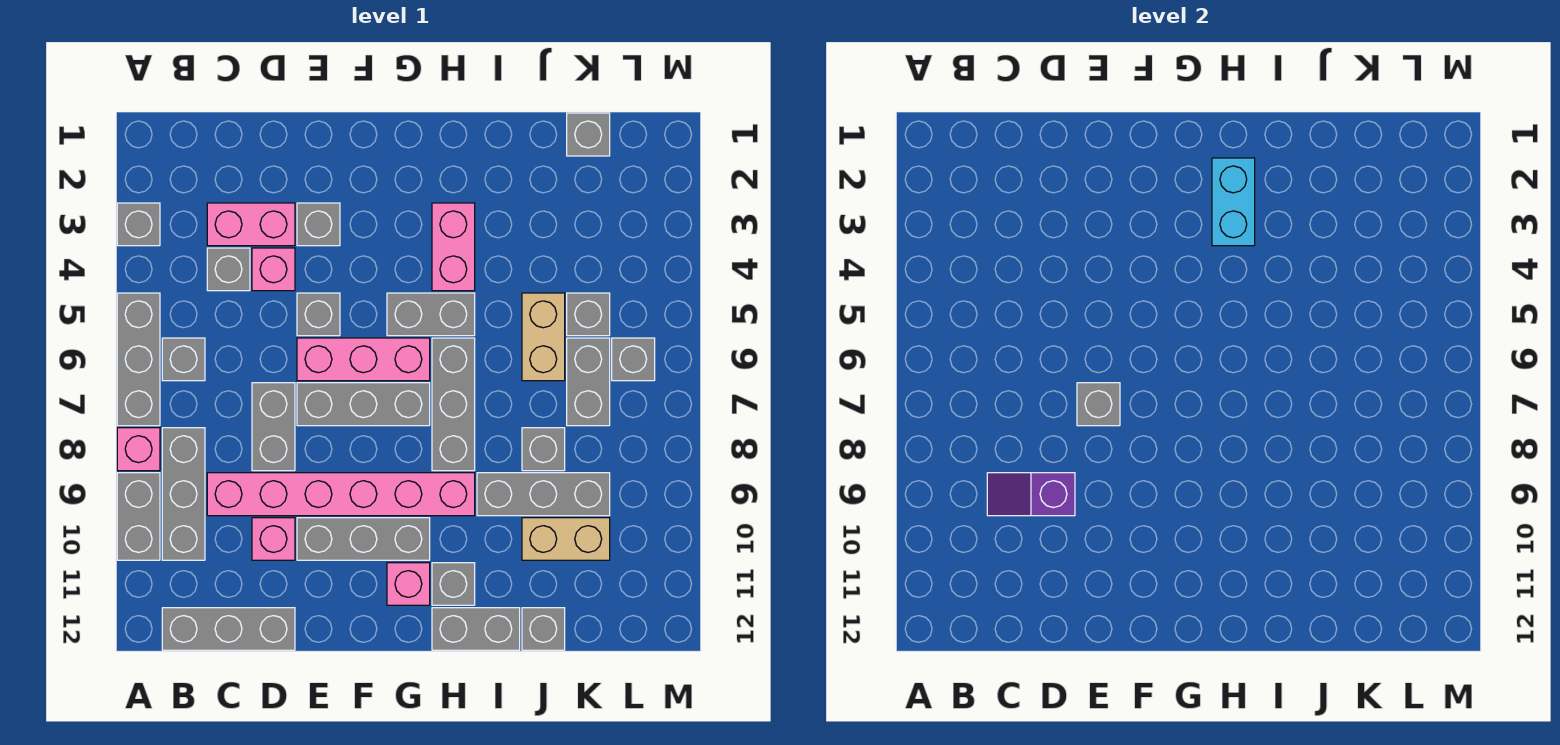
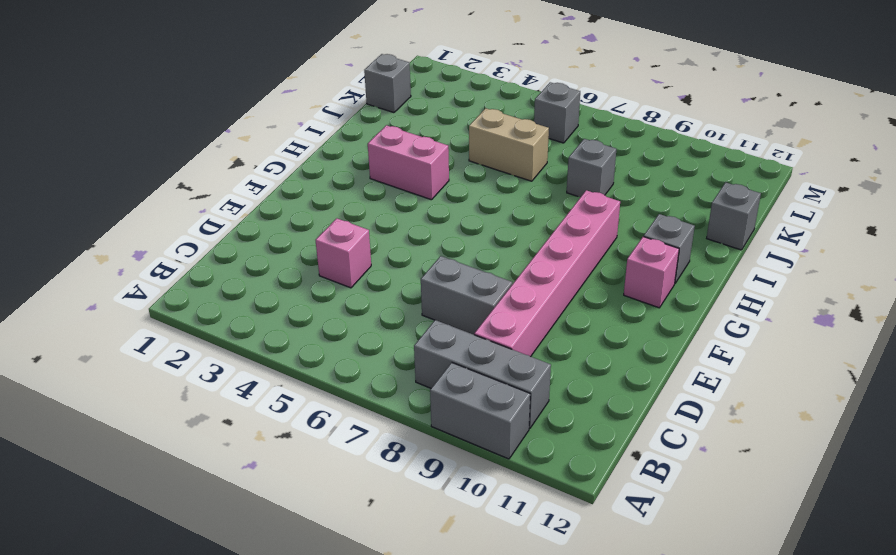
none -> grey brick A3 level 1
none -> grey brick A5:A7 level 1
none -> pink brick A8 level 1
none -> grey brick B6 level 1

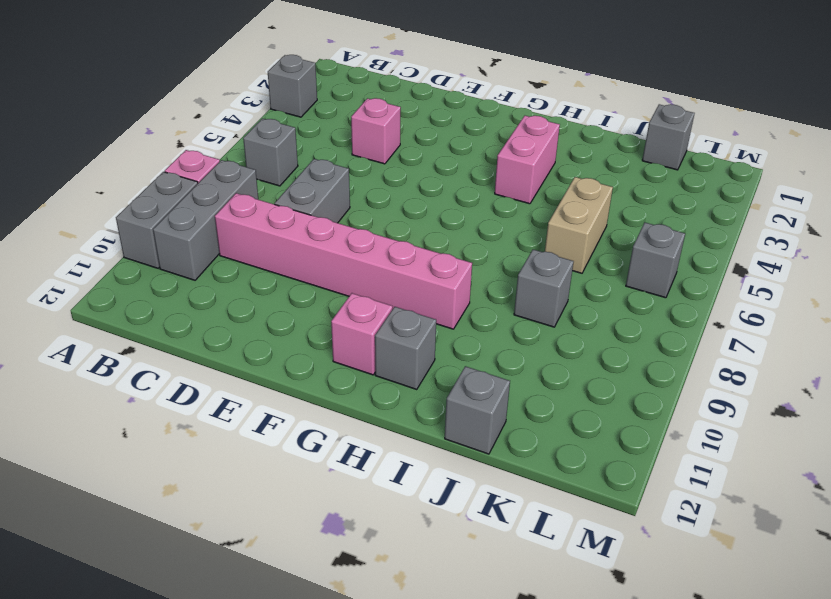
none -> grey brick A5:A7 level 1
none -> grey brick B12:D12 level 1
none -> pink brick C3:D3 level 1
none -> grey brick C4 level 1

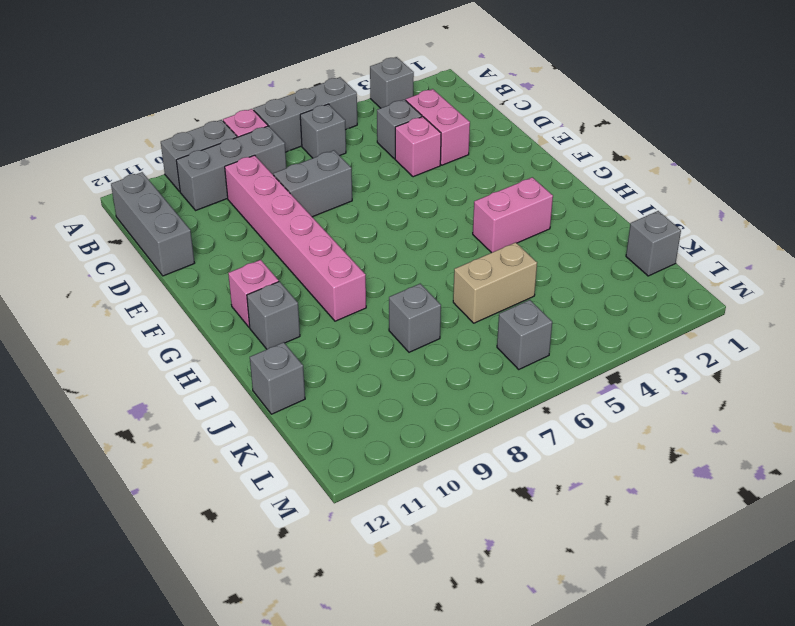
none -> pink brick D10 level 1
none -> grey brick E3 level 1
none -> grey brick E5 level 1
none -> pink brick E6:G6 level 1

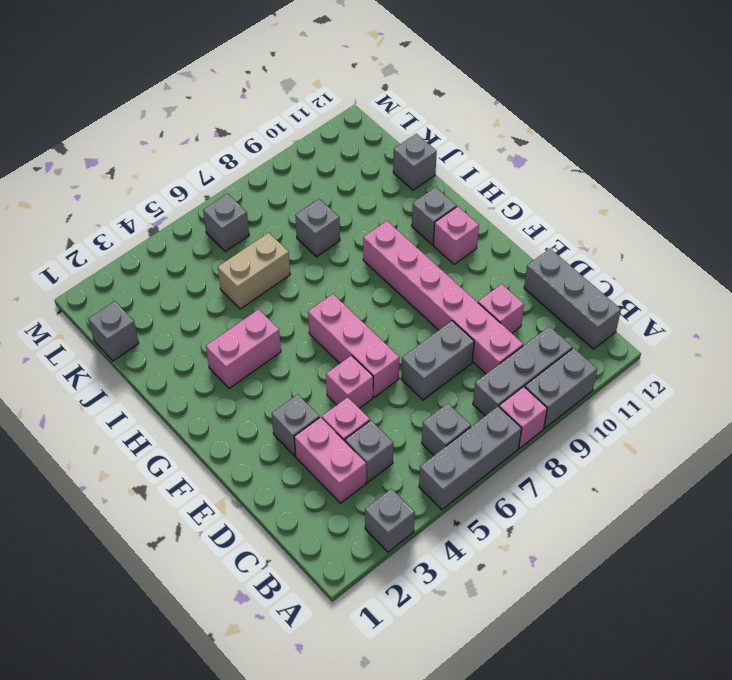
pink brick E5 level 1 -> grey brick E5 level 1
none -> grey brick E7:G7 level 1
none -> grey brick E10:G10 level 1
none -> grey brick G5:H5 level 1
none -> grey brick H6:H8 level 1

